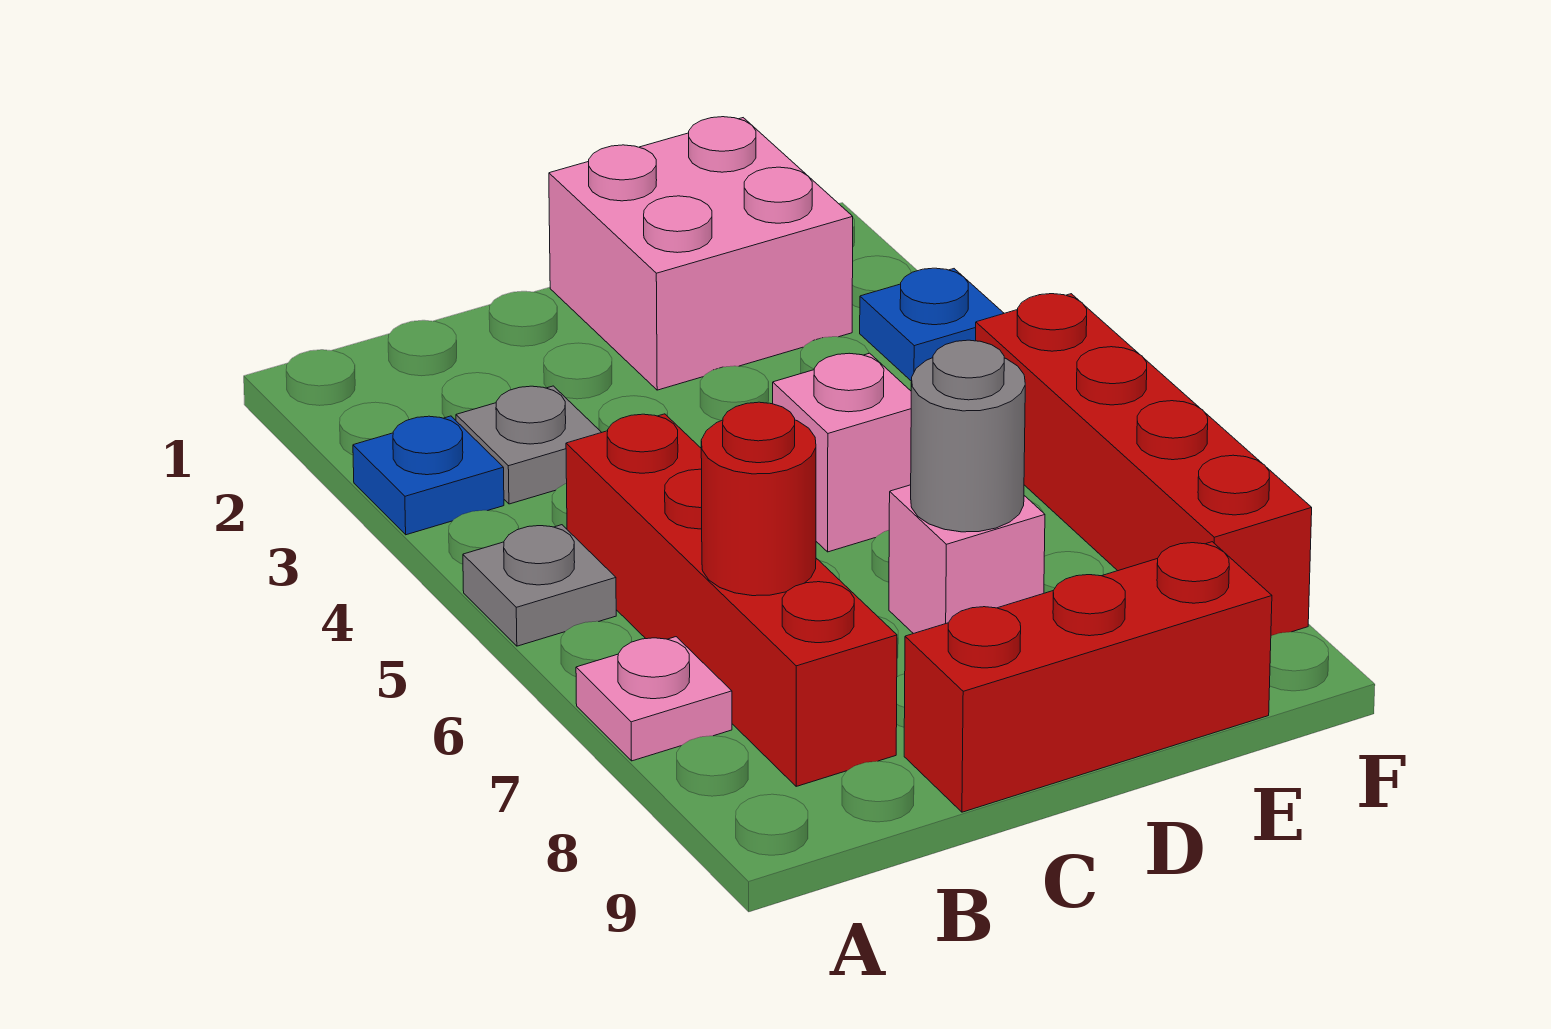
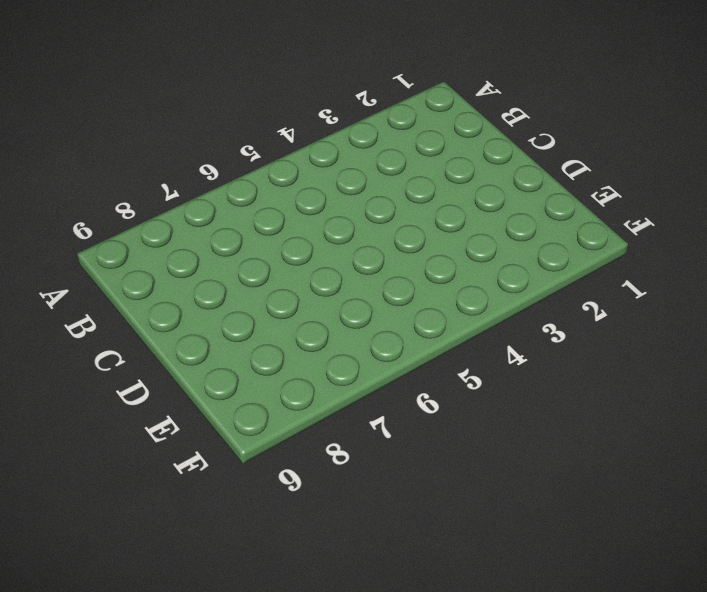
none -> blue plate A3 level 1
none -> grey plate A5 level 1
none -> pink plate A7 level 1

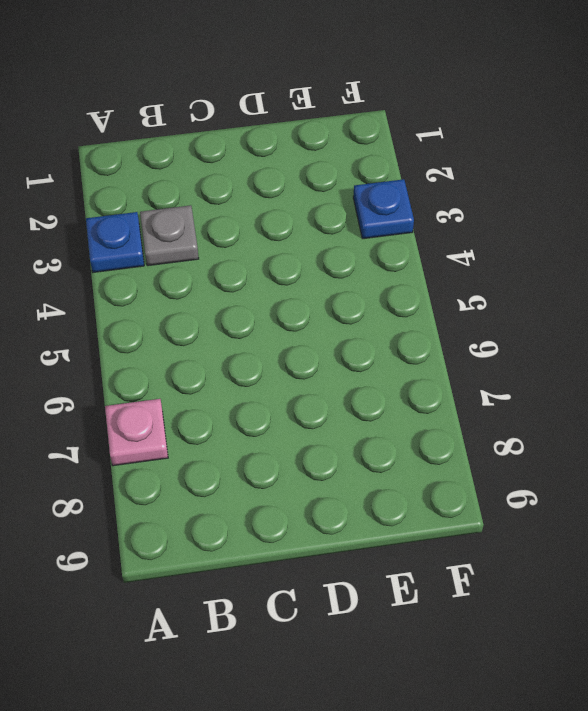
none -> grey plate A5 level 1
none -> red brick B5:B8 level 1
none -> red brick C9:E9 level 1

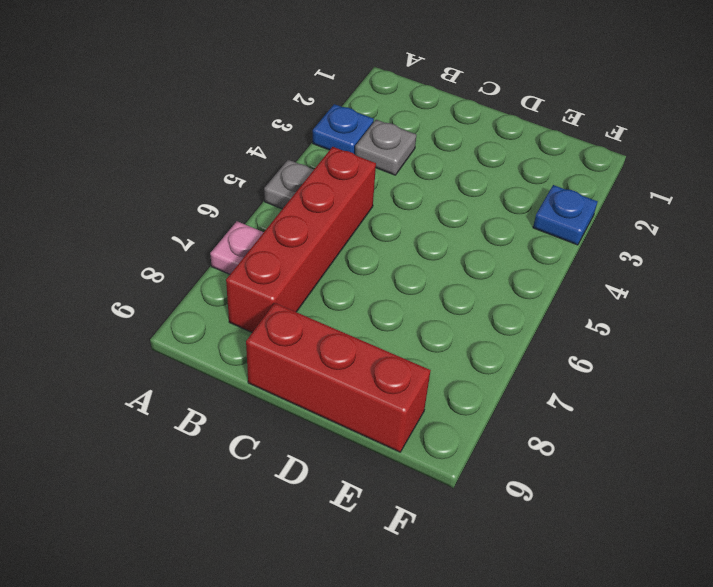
none -> pink brick D1:E2 level 1
none -> pink brick D5 level 1
none -> pink brick D7 level 1

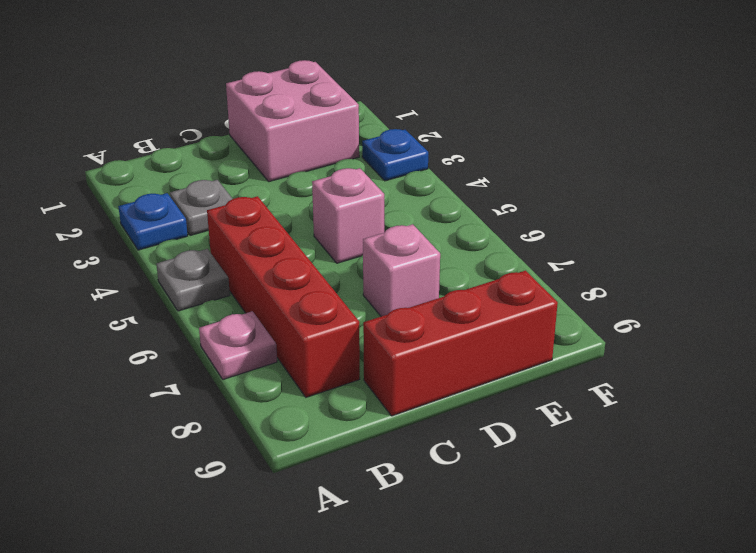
none -> red brick F5:F8 level 1
none -> red round brick B7 level 2
none -> grey round brick D7 level 2

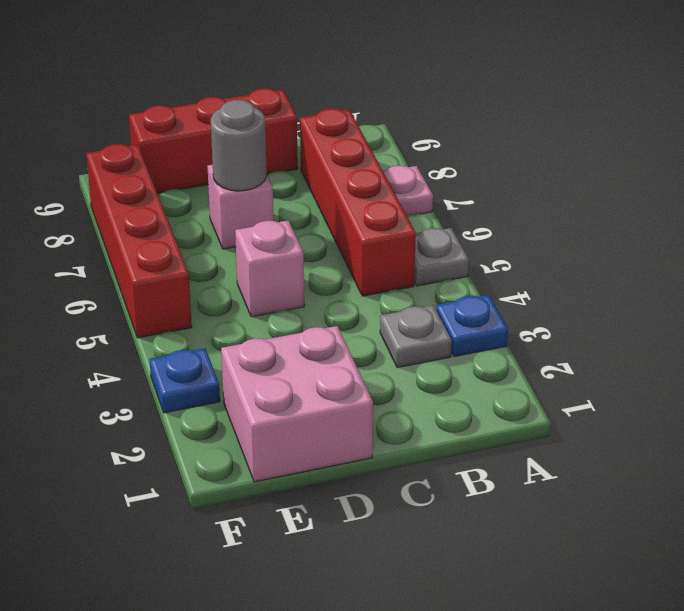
none -> red round brick B7 level 2

